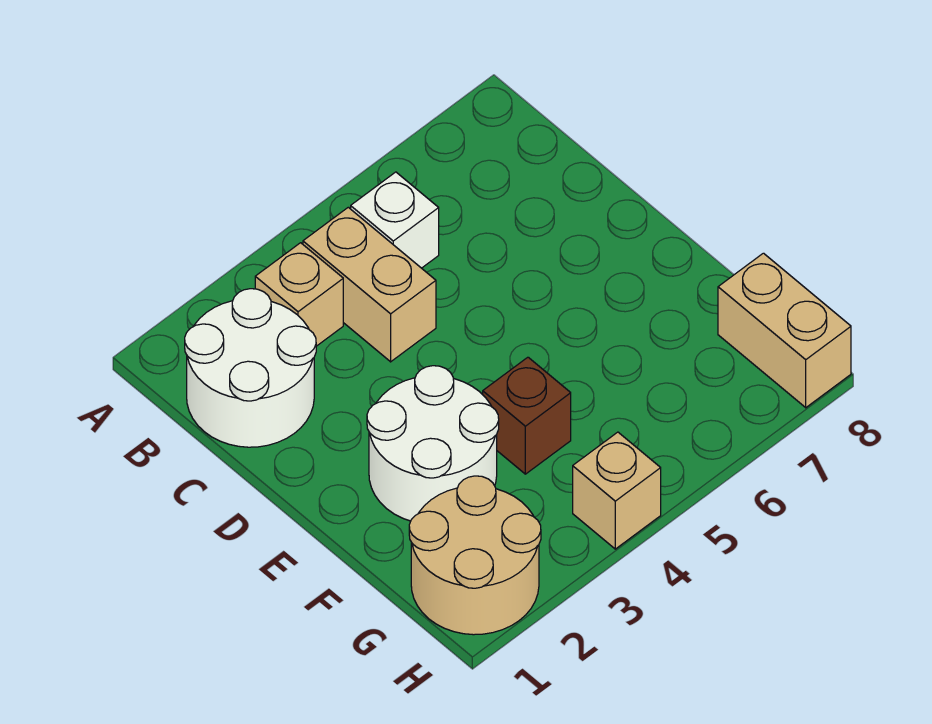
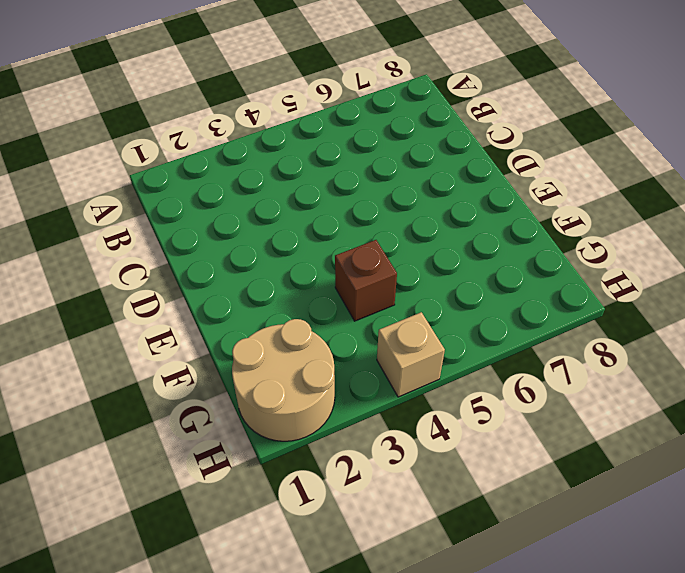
none -> white round brick B1:C2 level 1
none -> tan brick B3 level 1

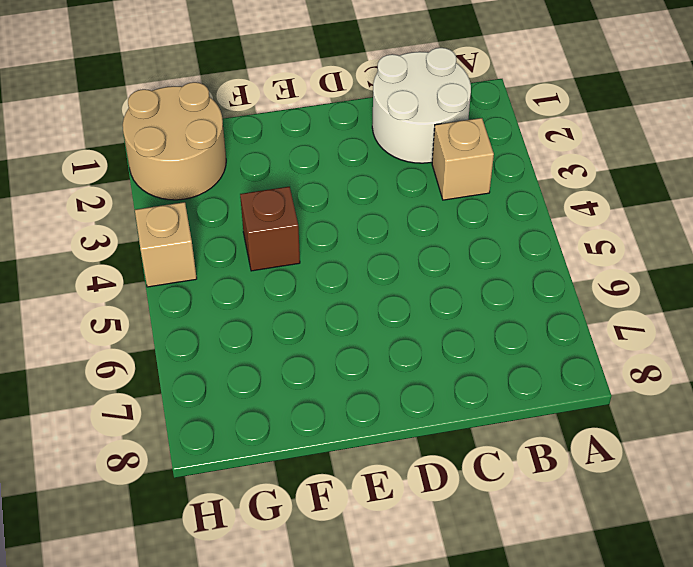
none -> tan brick B4:C4 level 1
none -> white brick B5 level 1

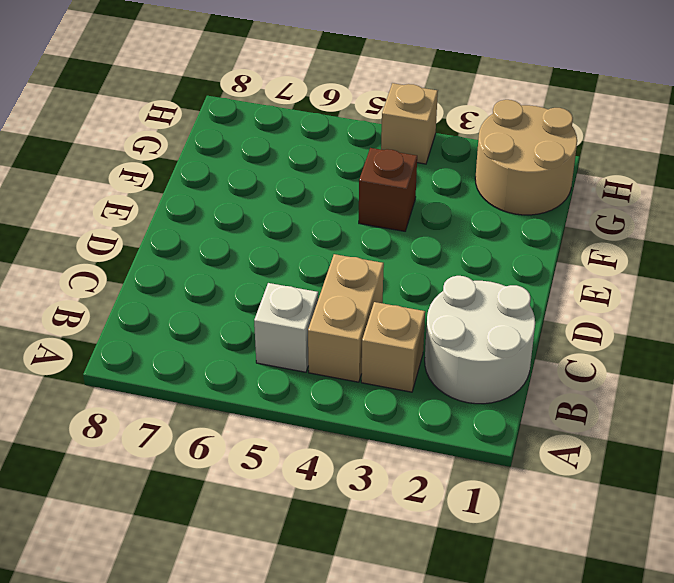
none -> white round brick E2:F3 level 1
none -> tan brick G8:H8 level 1

